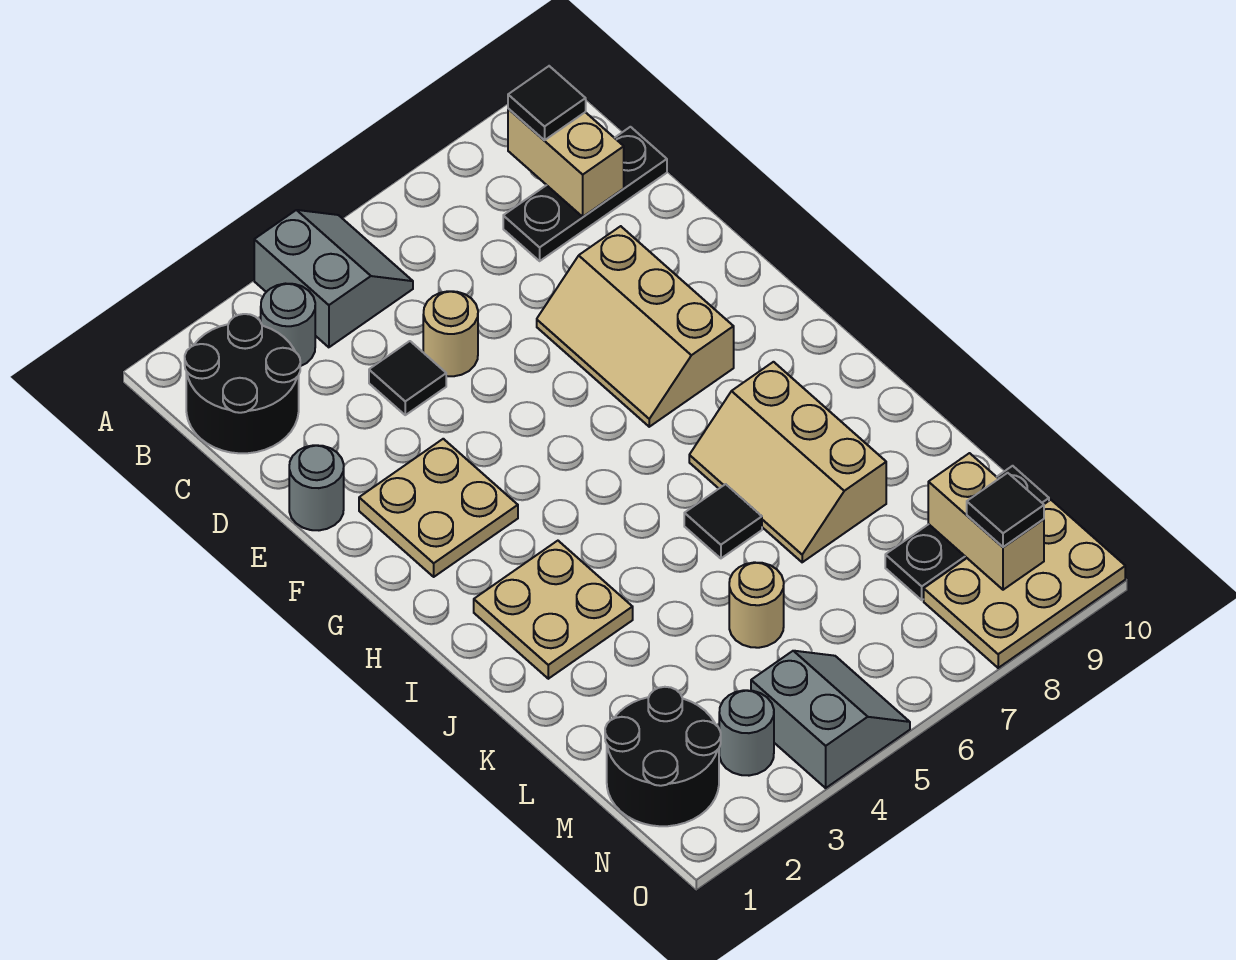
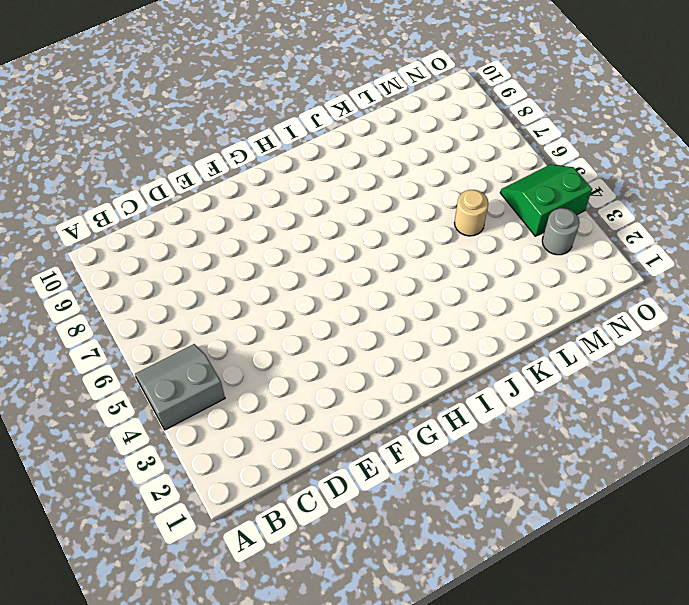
green slope N4:O5 level 1 top 4 -> grey slope N4:O5 level 1 top 4
none -> black round brick B1:C2 level 1
none -> grey round brick B3 level 1
none -> black plate C8:C10 level 1

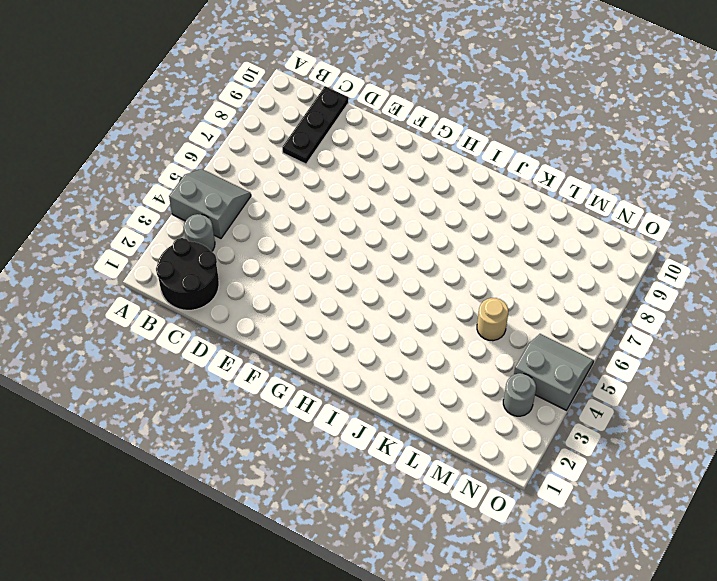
none -> black tile D4 level 1
none -> tan round brick D5 level 1
none -> grey round brick E1 level 1

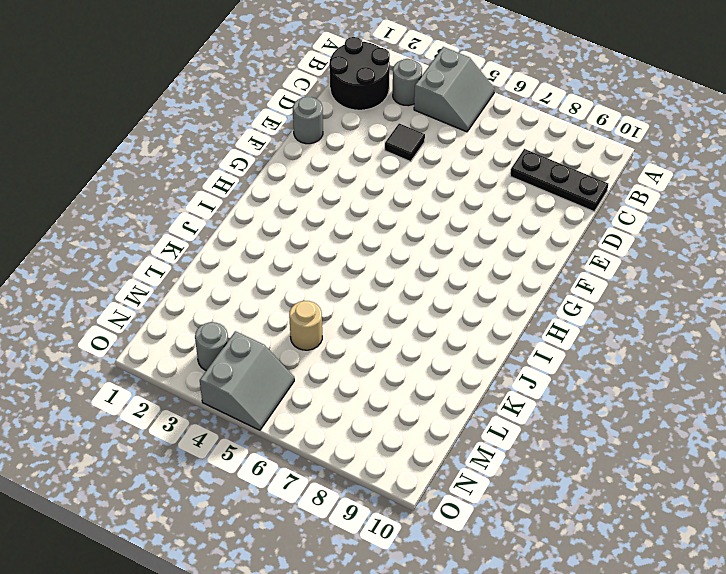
none -> tan round brick D5 level 1
none -> tan slope E7:G8 level 1 top 8
none -> tan plate F2:G3 level 1

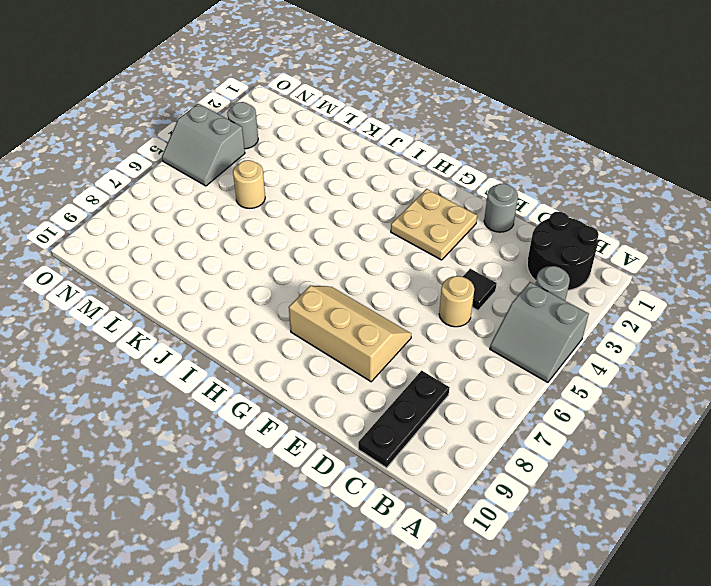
none -> tan plate I2:J3 level 1
none -> tan slope I7:K8 level 1 top 8
none -> black tile J6 level 1

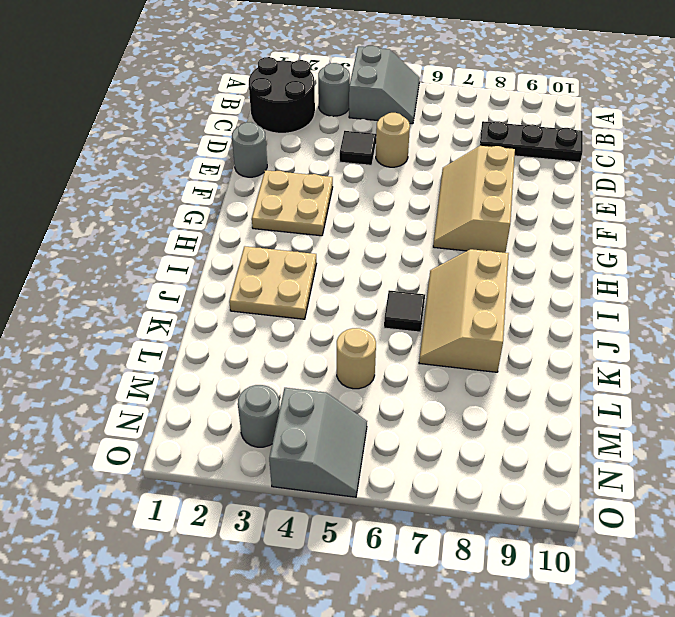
none -> black round brick M1:N2 level 1
none -> black plate M8:M10 level 1
none -> tan plate N8:O10 level 1

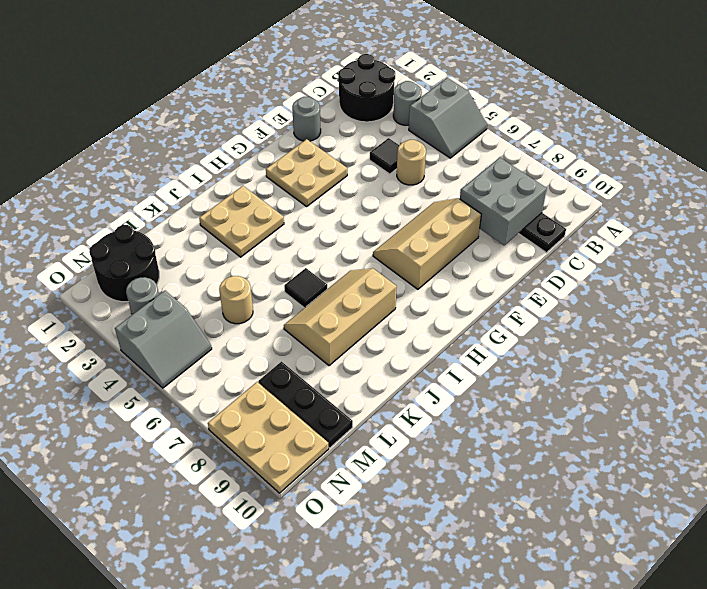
grey brick C8:D9 level 2 -> tan brick B9:C9 level 2
none -> tan brick M9:N9 level 2
none -> black tile B9 level 3
none -> black tile N9 level 3

